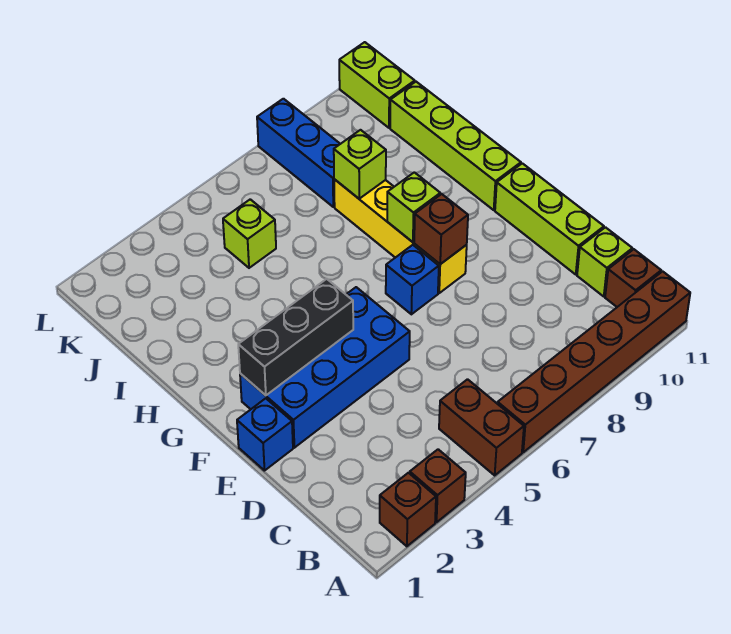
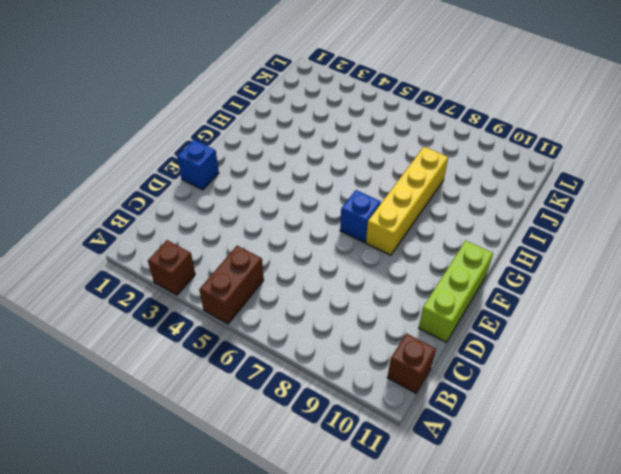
none -> brown brick A2 level 1
none -> brown brick A6:A11 level 1
none -> lime brick C11 level 1

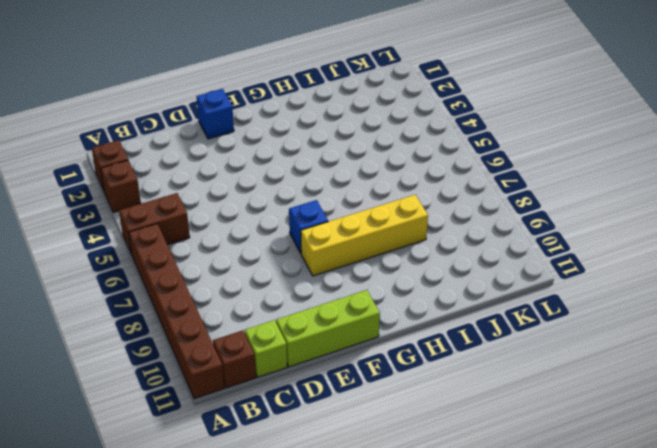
none -> blue brick E2:F5 level 1
none -> lime brick G11:J11 level 1
none -> lime brick J5 level 1

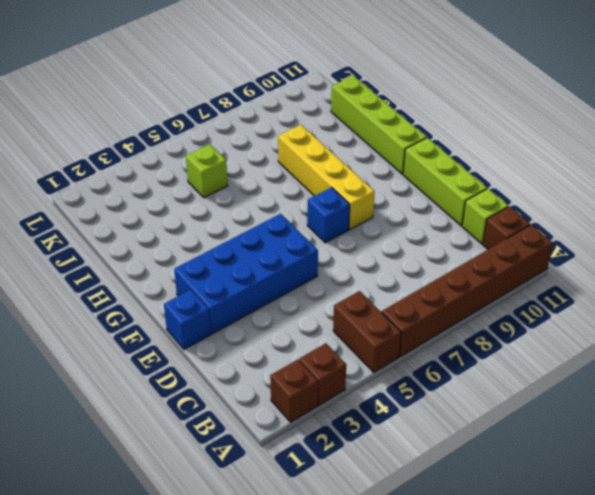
none -> blue brick J8:L8 level 1
none -> lime brick K11:L11 level 1
none -> black brick F2:F4 level 2

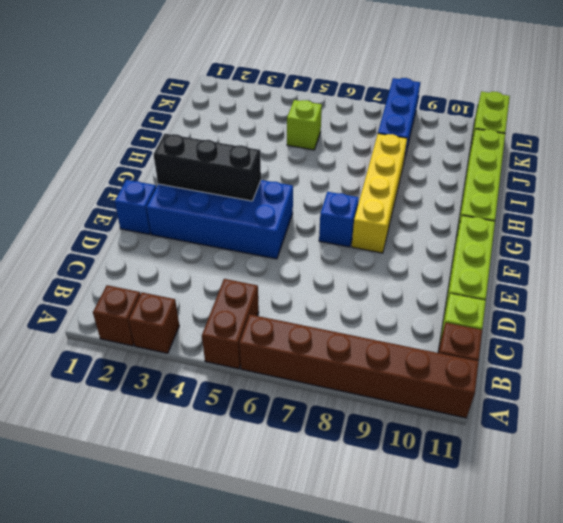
none -> brown brick F8 level 2
none -> lime brick G8 level 2
none -> lime brick I8 level 2

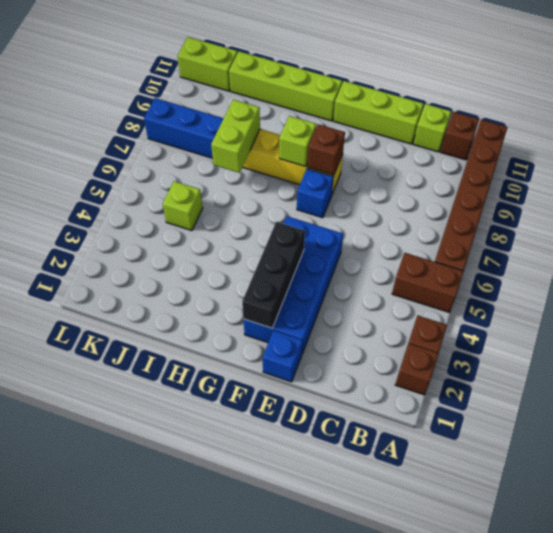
lime brick I7:I8 level 2 -> lime brick I8 level 2

